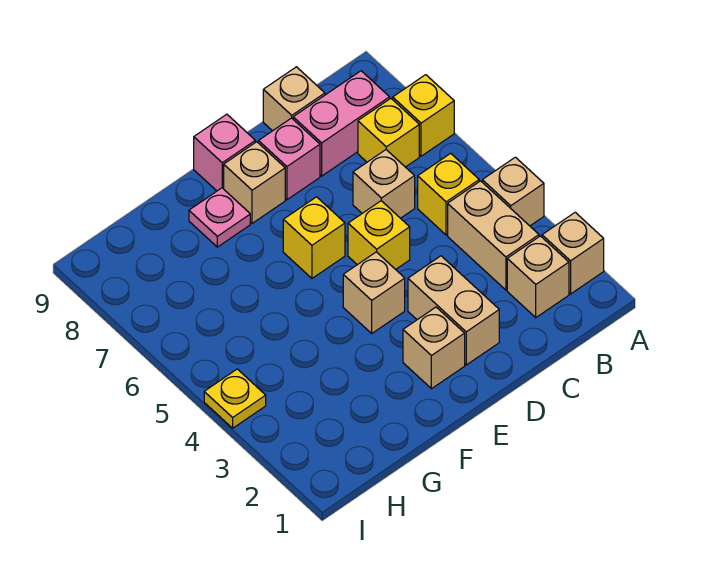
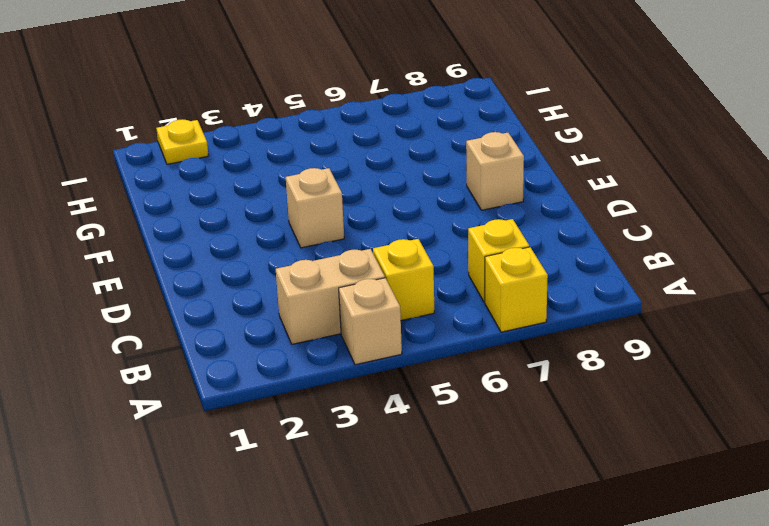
yellow plate I2 level 1 -> yellow plate I4 level 1
none -> tan brick A2 level 1
none -> tan brick B2 level 1
none -> pink brick B8:C8 level 1

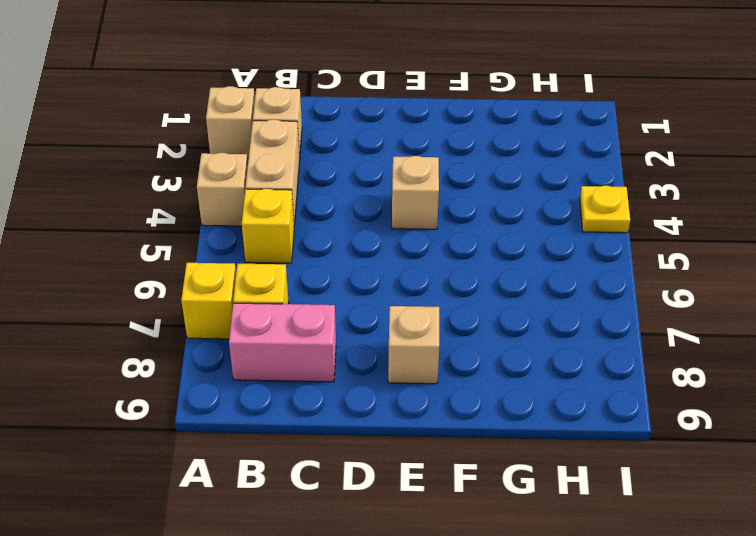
none -> tan brick C6 level 1
none -> tan brick C9 level 1
none -> tan brick D2:D3 level 1

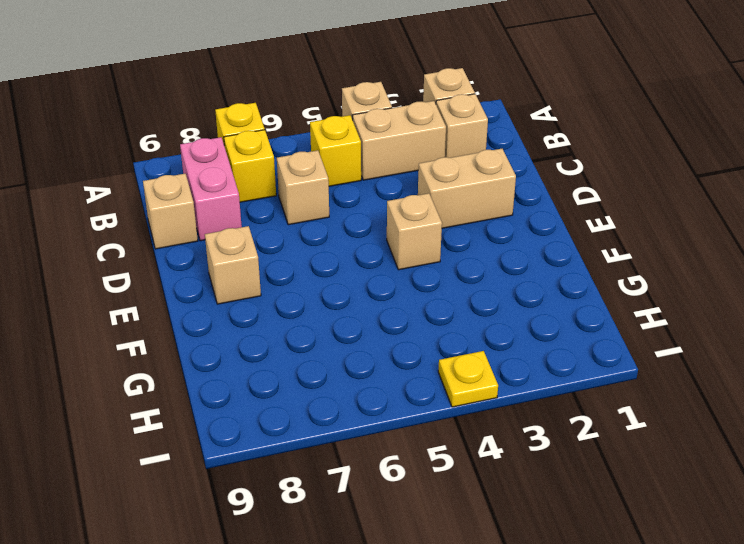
none -> yellow brick D5 level 1
none -> pink brick D8 level 1
none -> tan brick E2 level 1

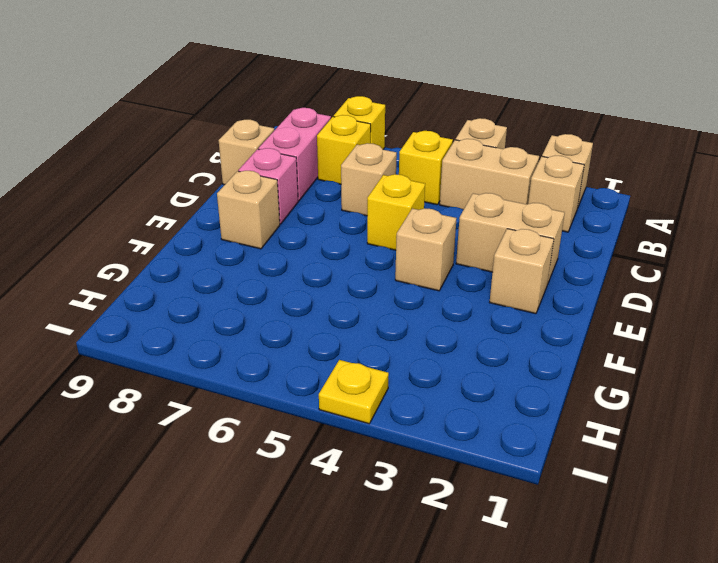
none -> yellow brick E6 level 1
none -> pink brick E9 level 1
none -> pink plate F8 level 1

